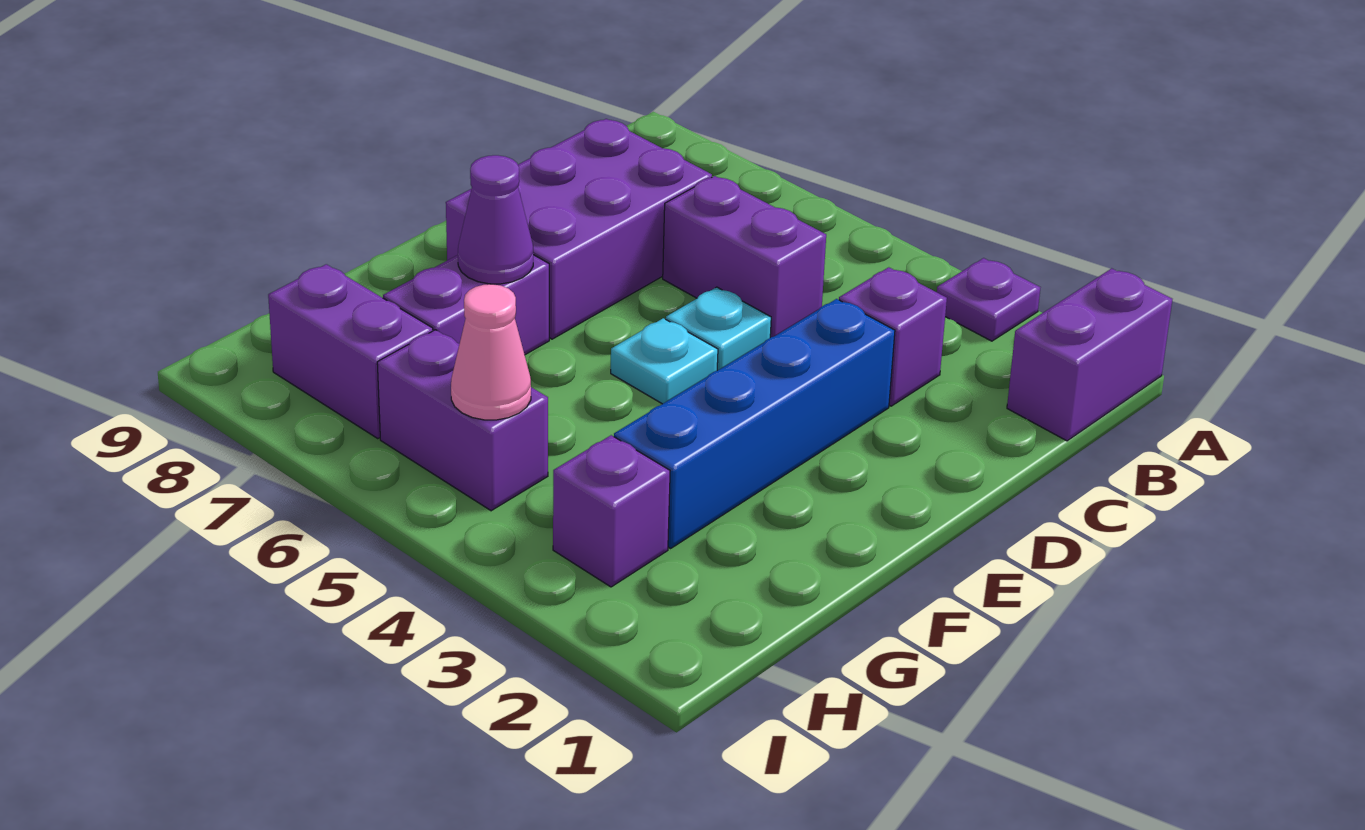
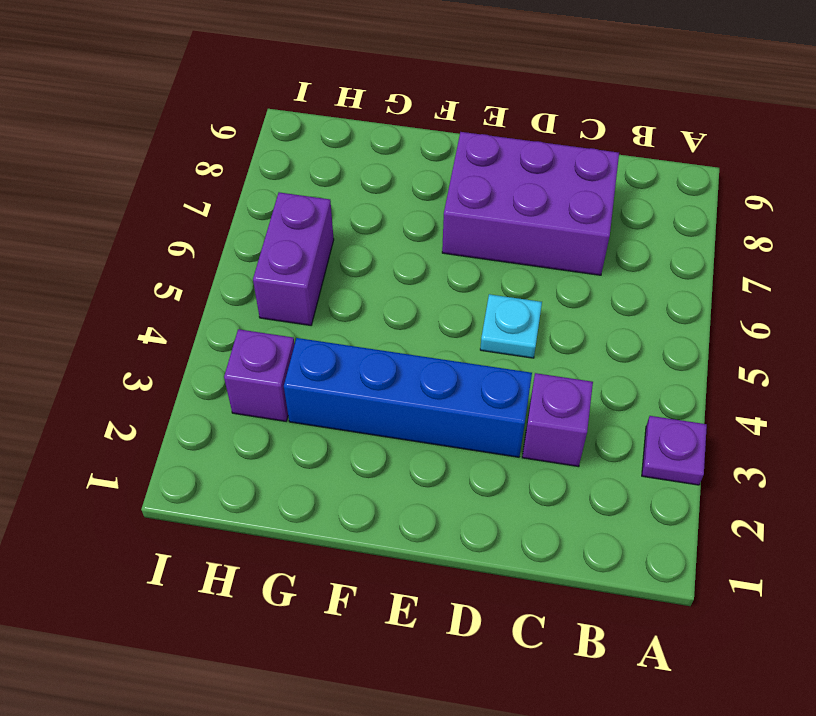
none -> purple brick A1:B1 level 1
none -> purple brick C5:C6 level 1
none -> cyan plate E5 level 1

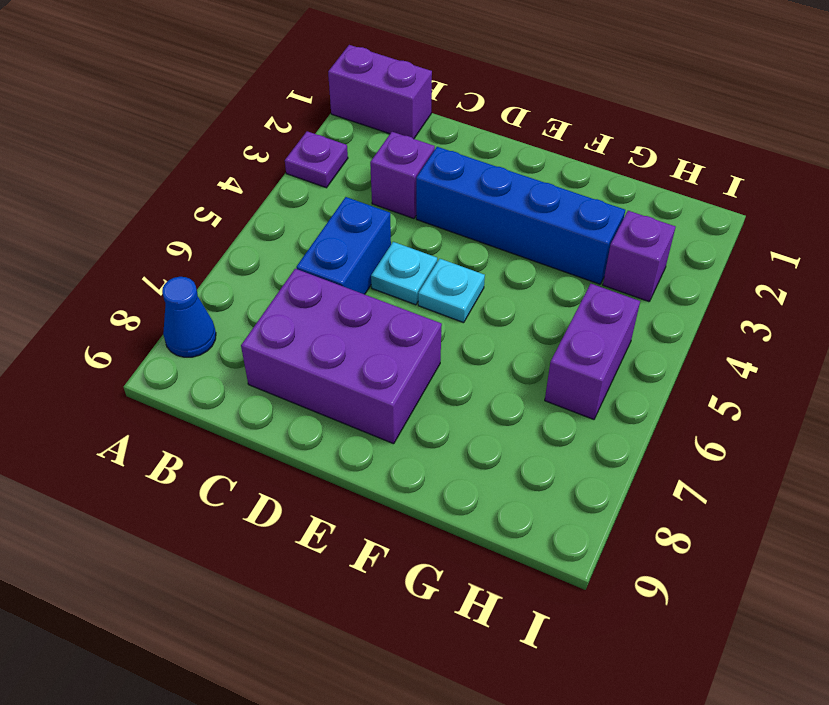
blue cone A8 level 1 -> none
blue brick C5:C6 level 1 -> purple brick C5:C6 level 1
none -> purple brick F7:G7 level 1
none -> purple brick H7:H8 level 1
none -> purple cone F7 level 2

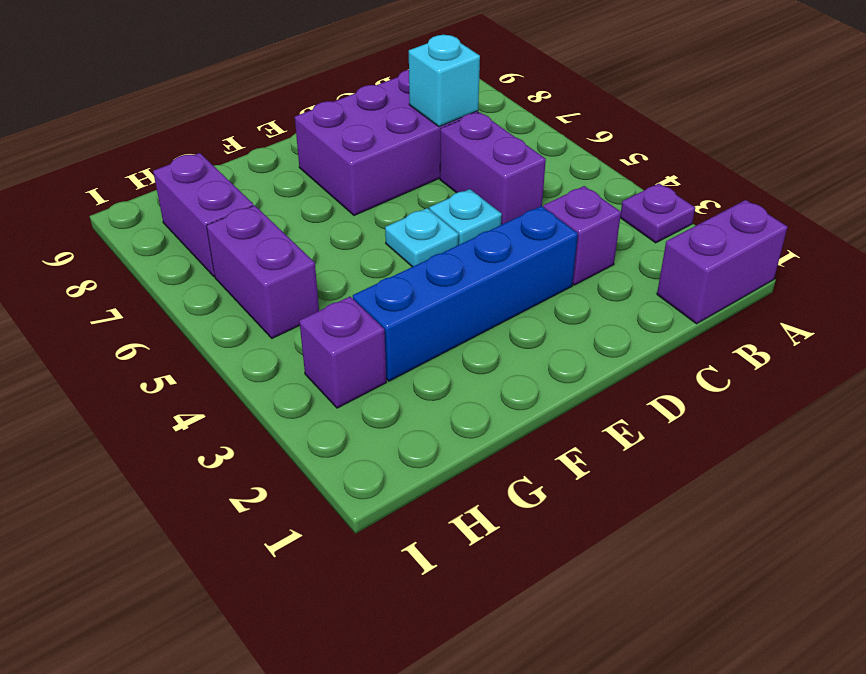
cyan brick C7 level 2 -> none
none -> purple brick F7:G7 level 1
none -> purple cone F7 level 2
none -> pink cone H5 level 2

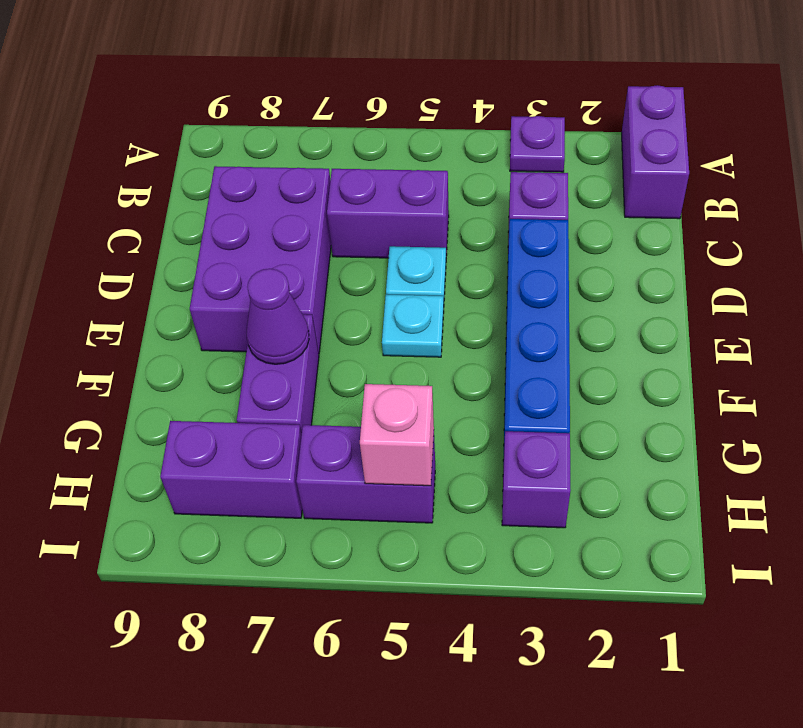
pink brick H5 level 2 -> pink cone H5 level 2

